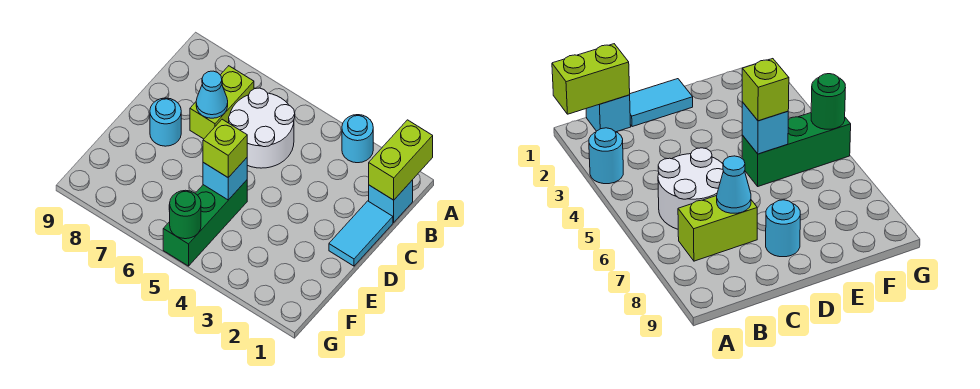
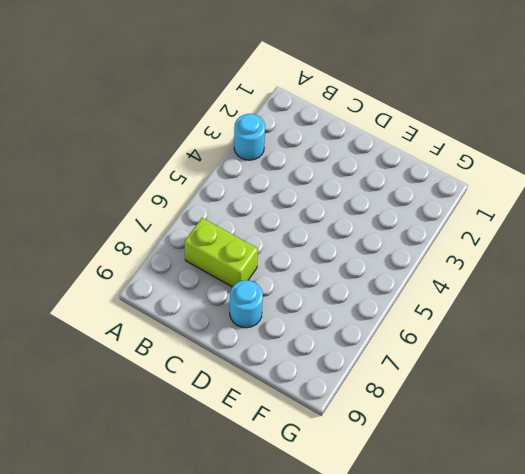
none -> cyan brick B1 level 1
none -> white round brick B5:C6 level 1
none -> cyan tile C1:D1 level 1

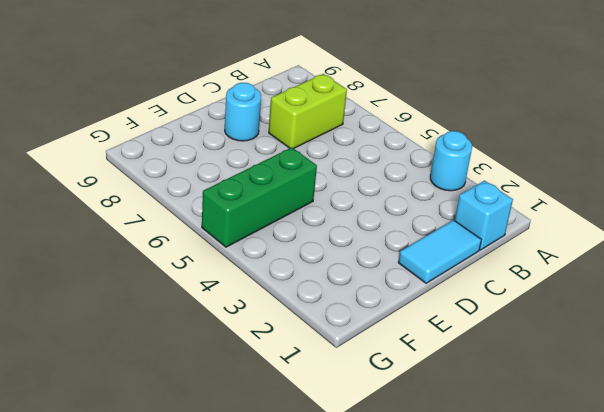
none -> white round brick B5:C6 level 1
none -> lime brick A1:B1 level 2
none -> cyan cone C7 level 2

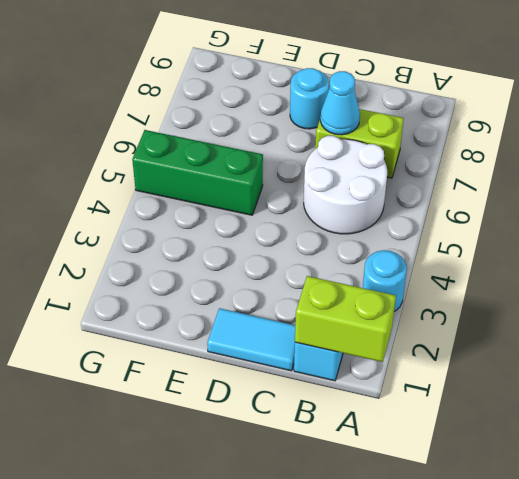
none -> cyan brick E5 level 2
none -> green round brick G5 level 2
none -> lime brick E5 level 3

